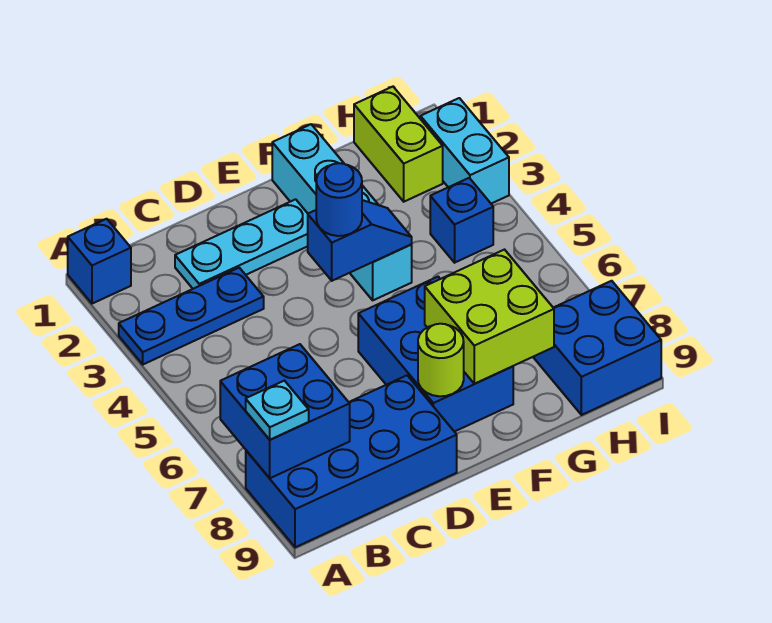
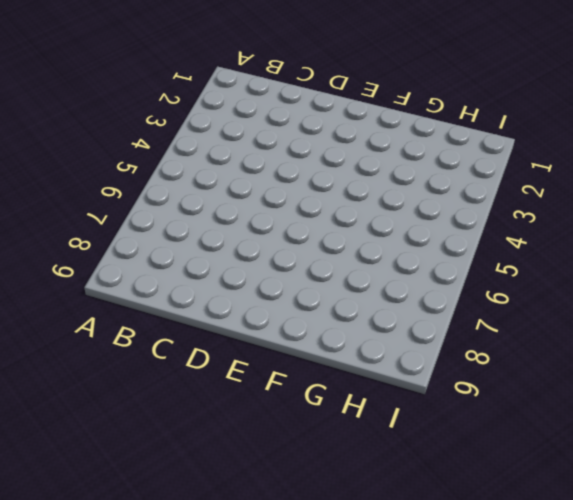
none -> blue brick A1 level 1
none -> blue plate A3:C3 level 1
none -> blue brick A8:D9 level 1

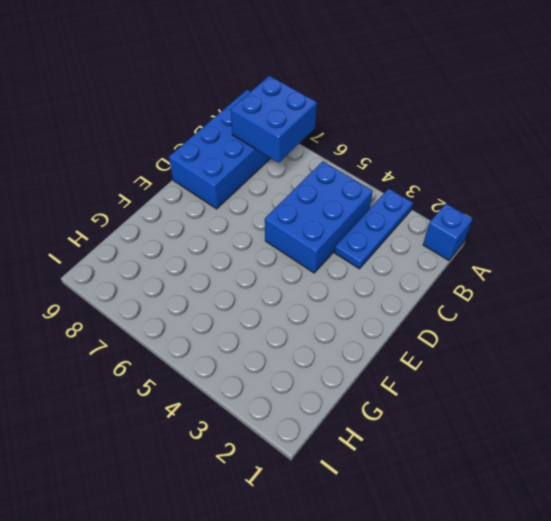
blue brick B4:D5 level 1 -> blue brick E6:F8 level 1
none -> cyan plate C2:E2 level 1
none -> cyan brick F1:F4 level 1
none -> lime brick H1:H2 level 1

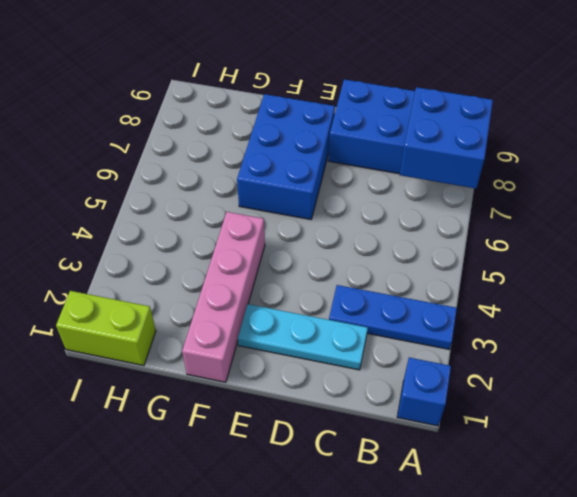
pink brick F1:F4 level 1 -> cyan brick F1:F4 level 1
lime brick H1:I1 level 1 -> lime brick H1:H2 level 1
none -> blue brick H4 level 1
none -> blue brick H8:I9 level 1
none -> cyan brick I2:I3 level 1

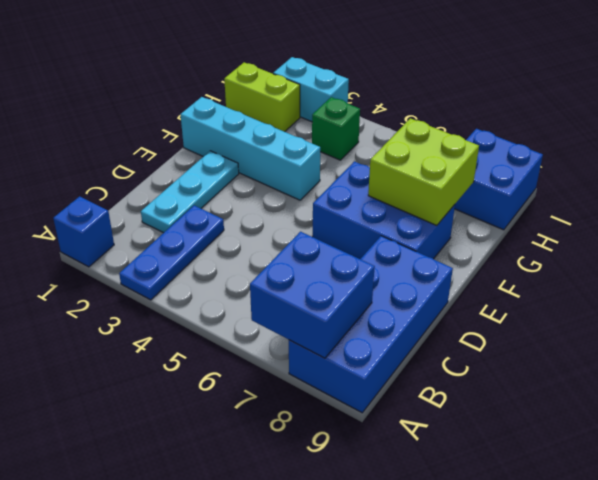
green brick H4 level 1 -> blue brick H4 level 1
none -> blue slope E4:F4 level 2 top E
none -> lime round brick E8 level 2
none -> cyan plate A8 level 3

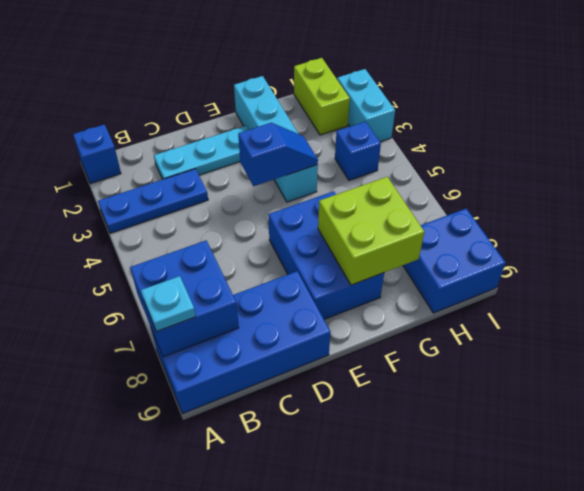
none -> lime round brick E8 level 2
none -> blue round brick E4 level 3

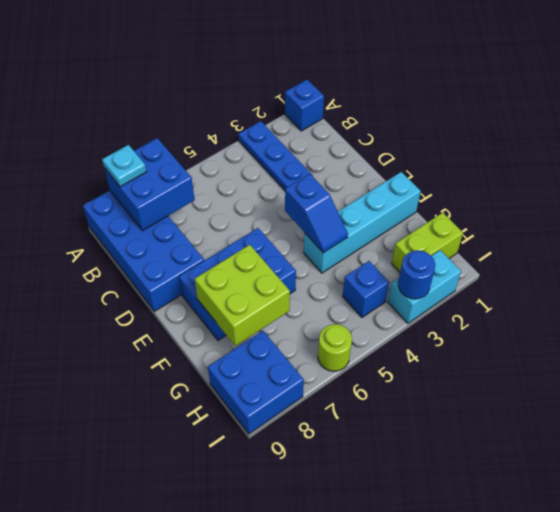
blue round brick I3 level 2 -> blue round brick E4 level 3
lime round brick I6 level 1 -> lime round brick E8 level 2
none -> cyan plate C2:E2 level 1

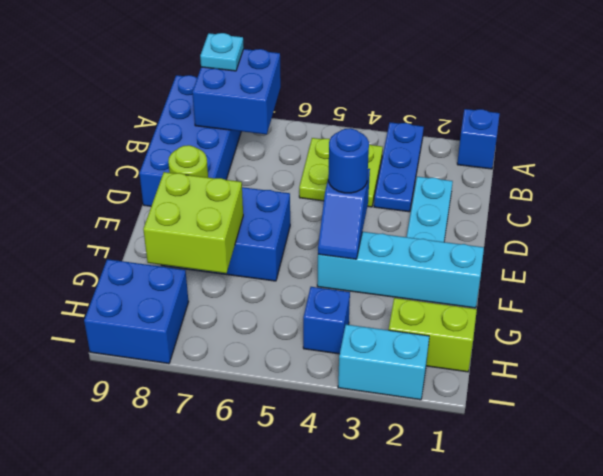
lime plate B4:C5 level 1 -> none

